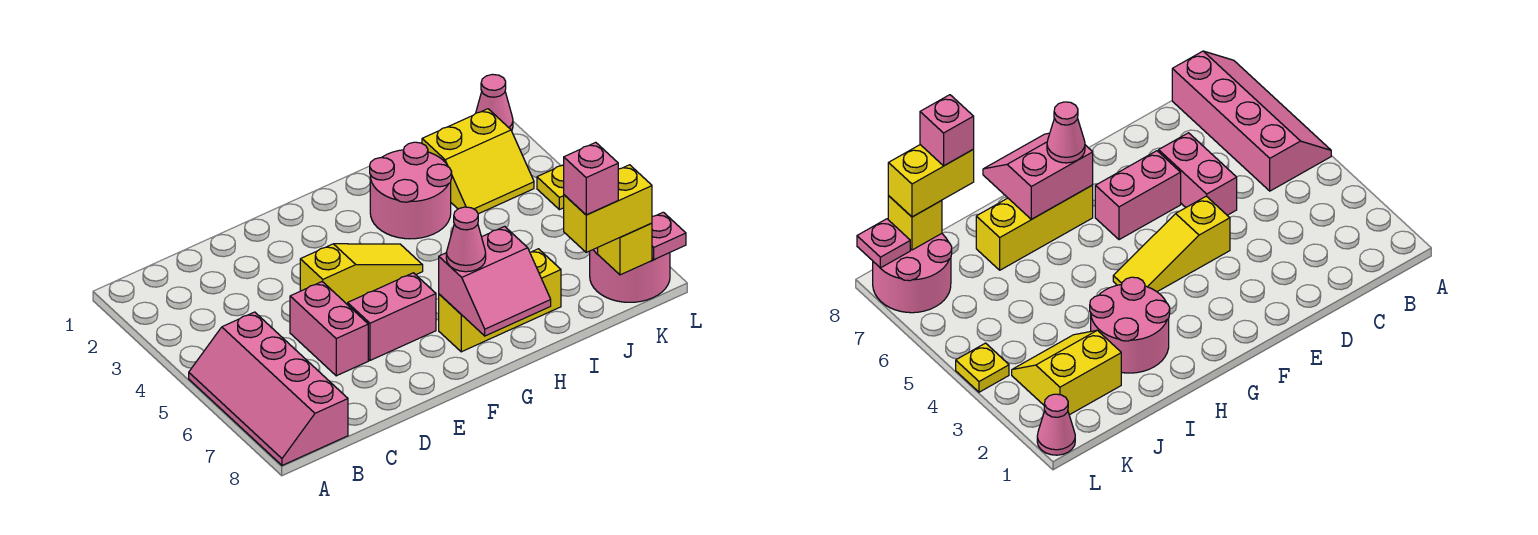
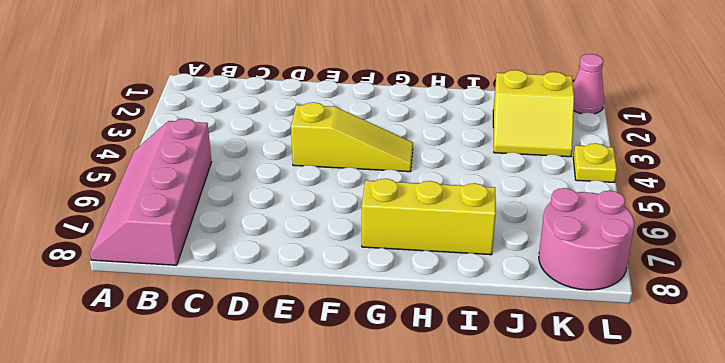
none -> pink brick D5:D6 level 1
none -> pink brick E6:F6 level 1
none -> pink round brick H2:I3 level 1

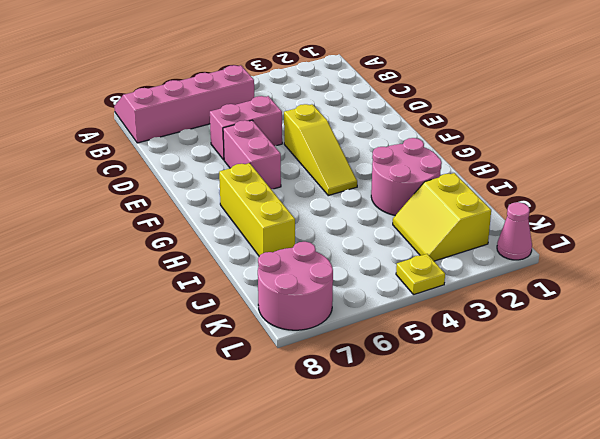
none -> pink slope G7:H8 level 2 top 7
none -> yellow brick K8 level 2
none -> pink plate L8 level 2

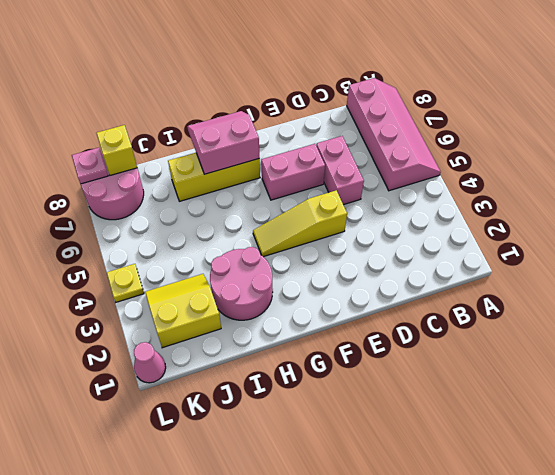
none -> pink cone G7 level 3
none -> yellow brick J8:K8 level 3
none -> pink brick J8 level 4

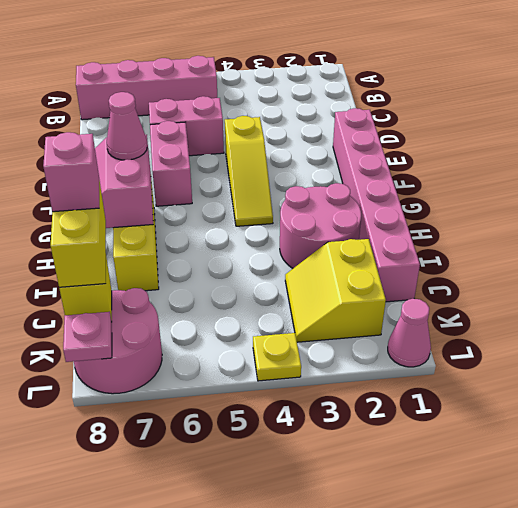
pink brick E1:J1 level 1 -> none

